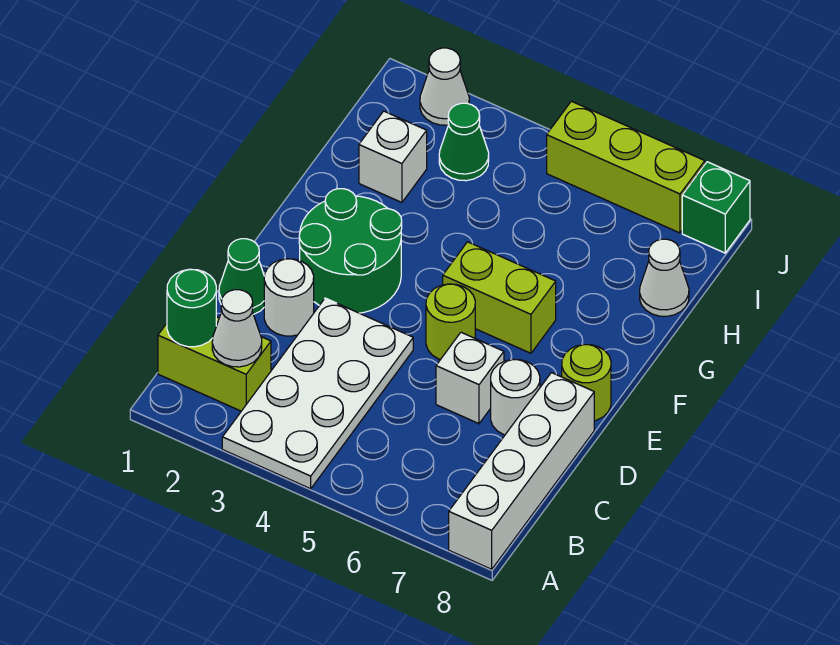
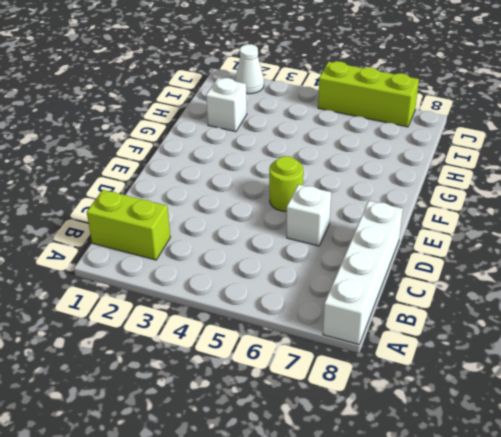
none -> white plate A3:D4 level 1
none -> green cone D1 level 1
none -> white round brick D2 level 1

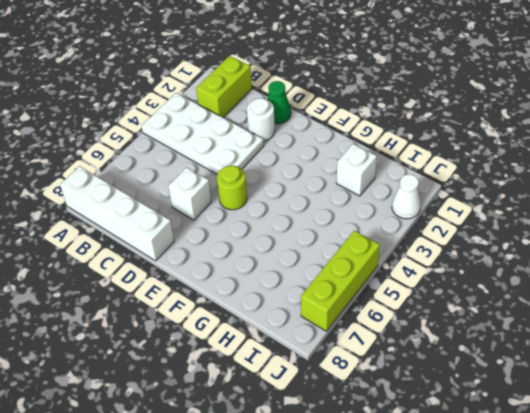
none -> white round brick D7 level 1
none -> green round brick E2:F3 level 1
none -> lime round brick E8 level 1

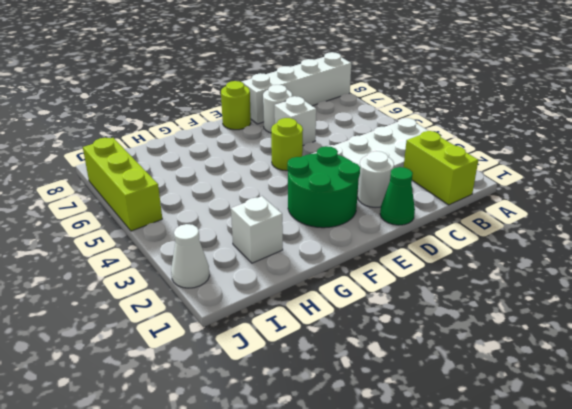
none -> lime brick F5:F6 level 1
none -> white cone H8 level 1
none -> green cone I3 level 1

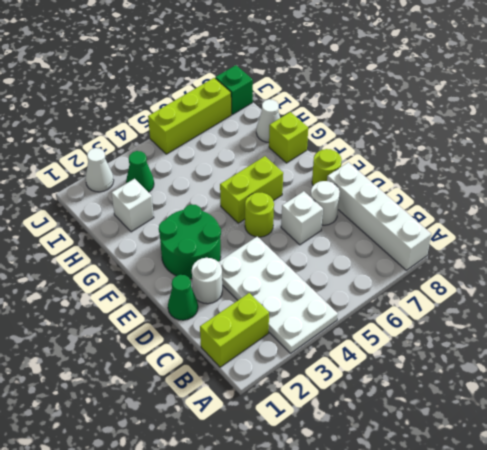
lime brick G8 level 1 -> none
none -> green round brick B1 level 2
none -> white cone B2 level 2

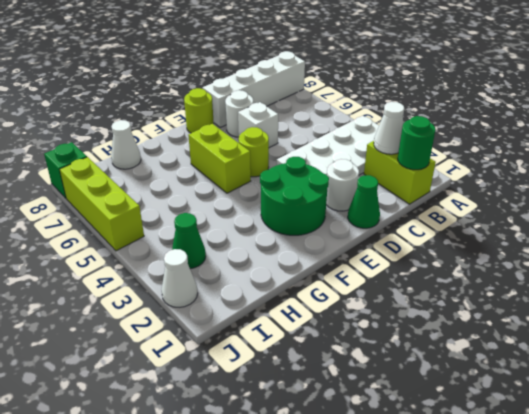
none -> white brick H2 level 1

